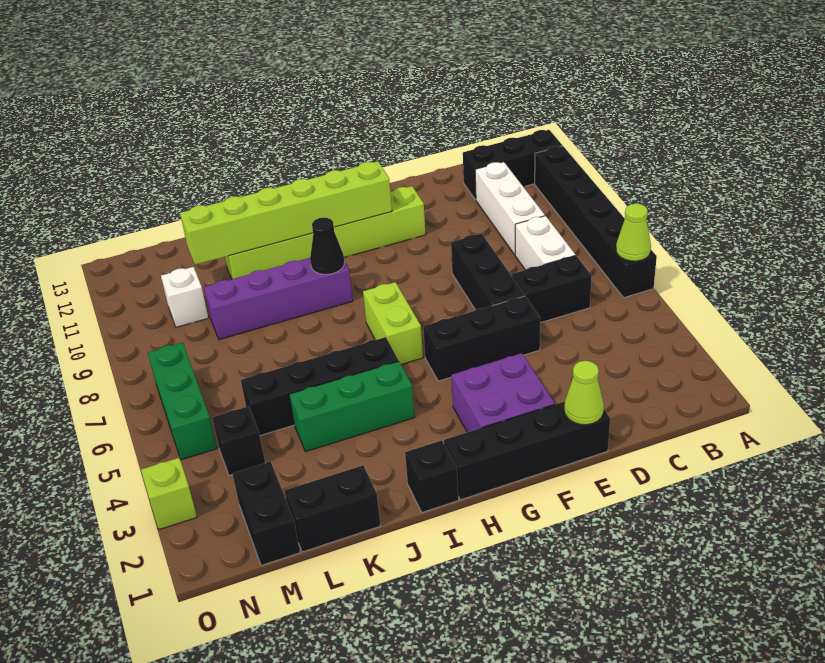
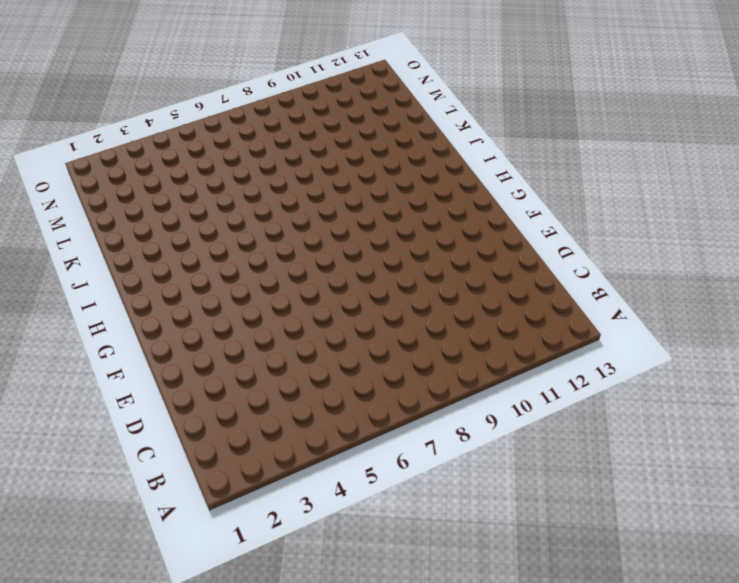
none -> black brick A6:A11 level 1
none -> black brick A12:C12 level 1
none -> black brick C6:D6 level 1

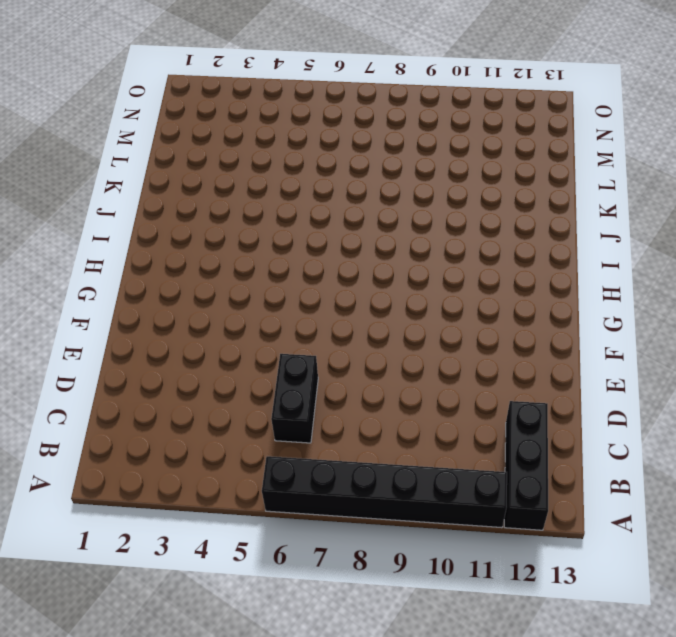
none -> white brick C7:C8 level 1
none -> white brick C9:C11 level 1
none -> black brick E1:H1 level 1

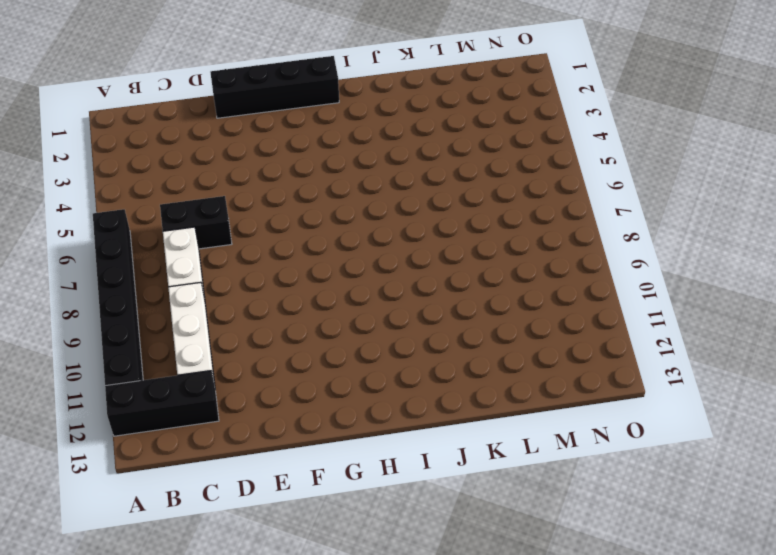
none -> black brick E5:G5 level 1
none -> black brick E6:E8 level 1
none -> purple brick F2:G3 level 1

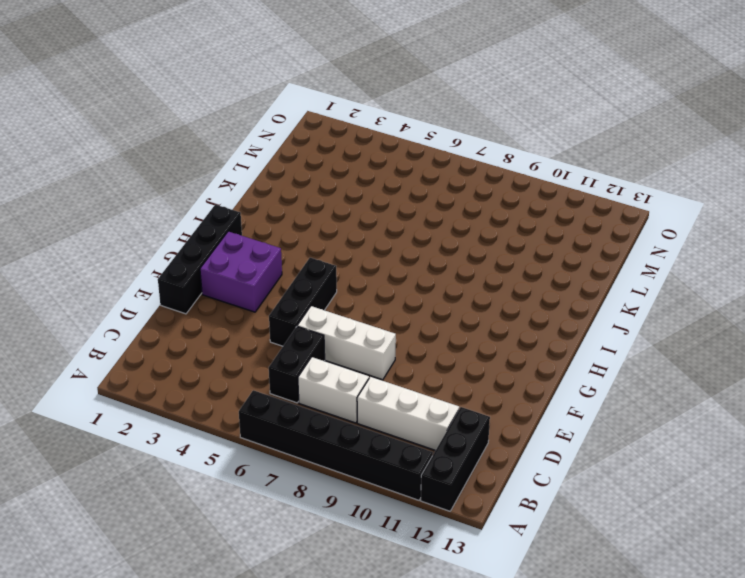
white brick E6:E8 level 1 -> black brick E6:E8 level 1
none -> lime brick F11:K11 level 1
none -> lime brick H6:H7 level 1
none -> black brick I1 level 1

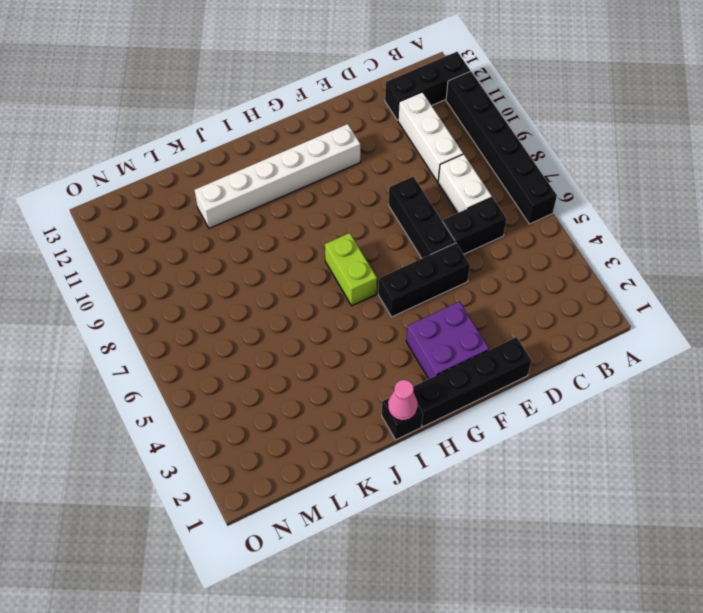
white brick F11:K11 level 1 -> lime brick F11:K11 level 1
pink cone I1 level 2 -> none
none -> green brick I4:K4 level 1
none -> black brick I5:L5 level 1
none -> purple brick I9:L9 level 1

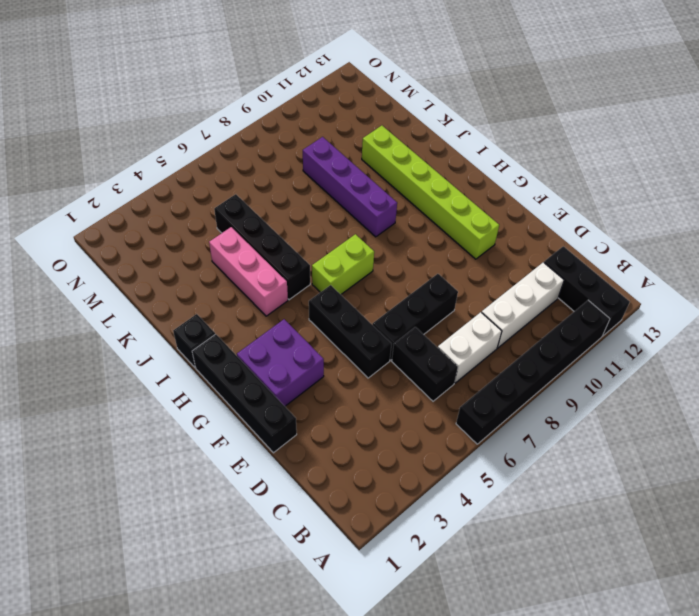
pink brick I4:K4 level 1 -> green brick I4:K4 level 1
none -> black brick K1:L1 level 1
none -> black brick M1:M2 level 1
none -> black brick M4 level 1

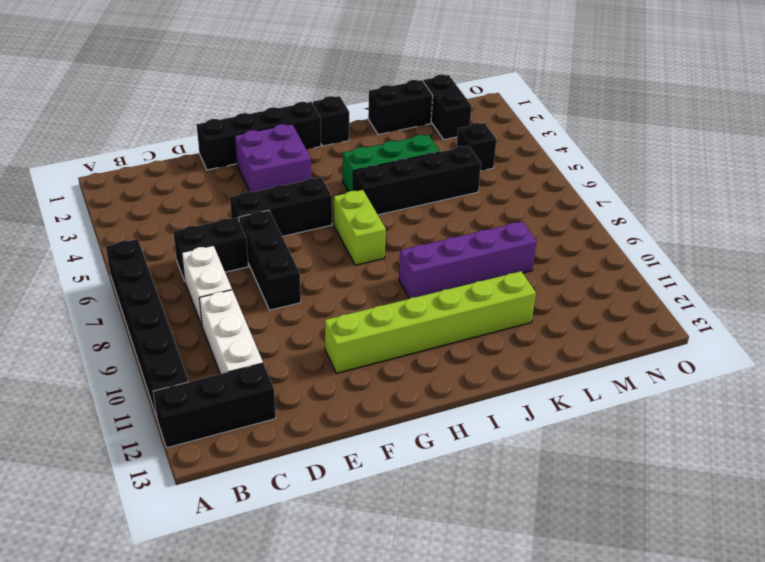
none -> white brick M10 level 1
none -> green brick N5:N7 level 1
none -> lime brick O3 level 1

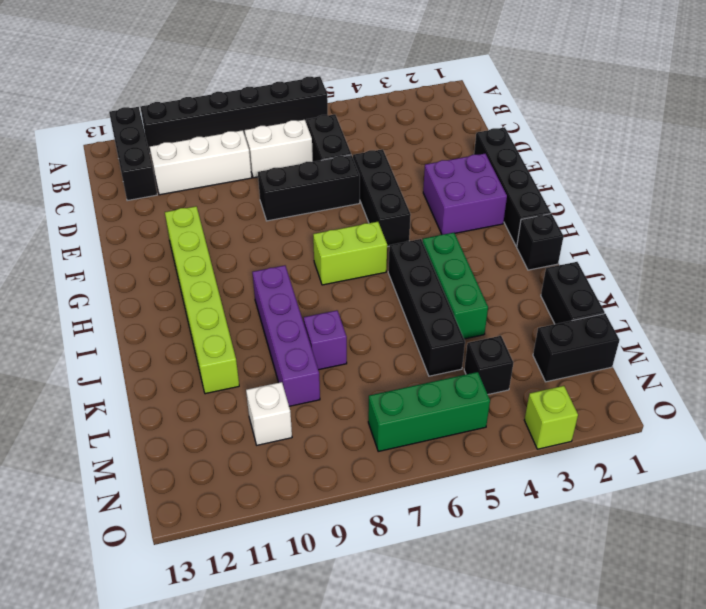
purple brick K8 level 1 -> none
none -> lime cone A6 level 2
none -> lime cone E1 level 2
none -> lime brick G11:L11 level 2

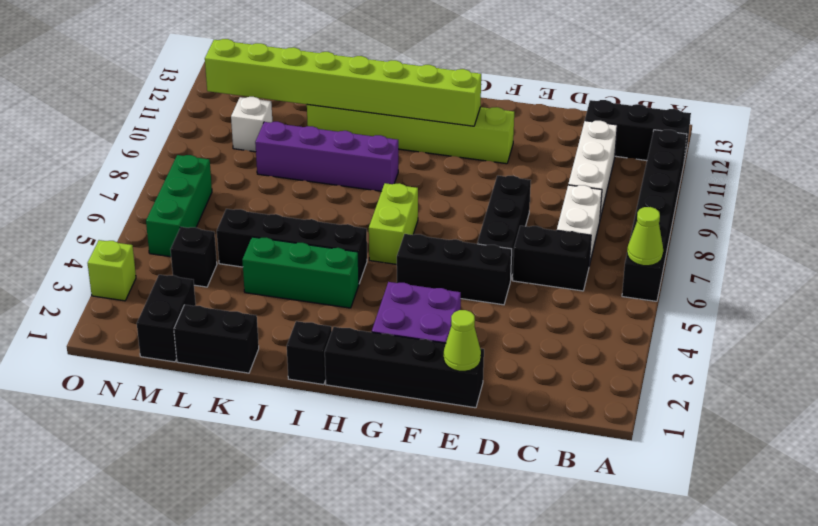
lime brick G11:N11 level 2 -> lime brick G11:L11 level 2
none -> black cone I9 level 2

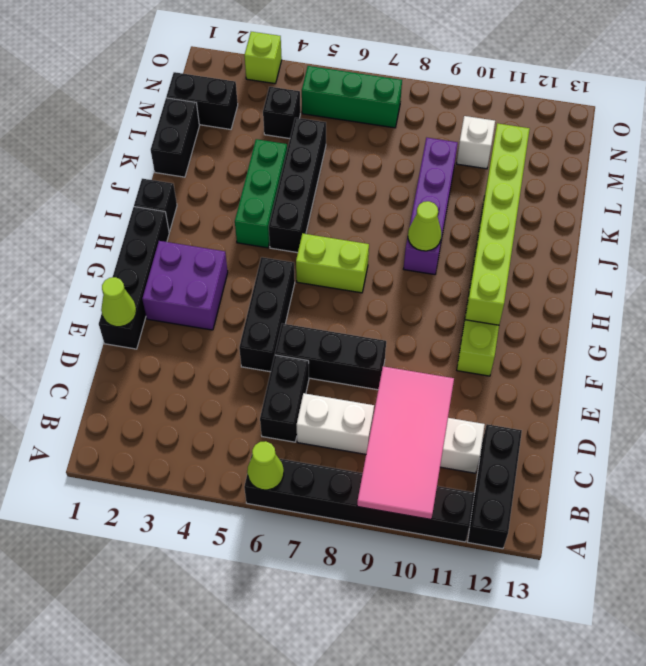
pink tile A9:D10 level 2 -> none
lime cone I9 level 2 -> black cone I9 level 2

